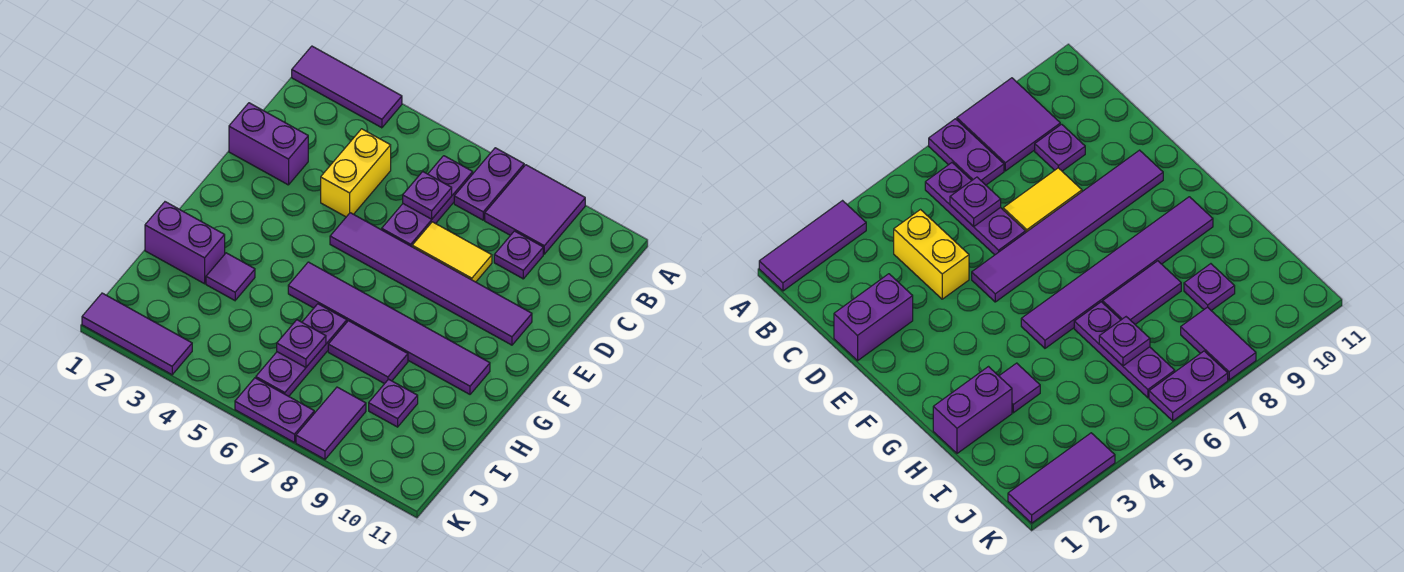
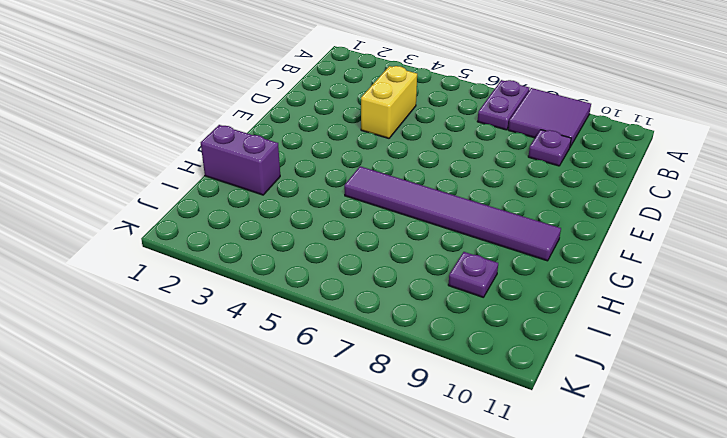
none -> purple tile A1:A3 level 1
none -> purple plate B6:D6 level 1
none -> purple brick D1:D2 level 1

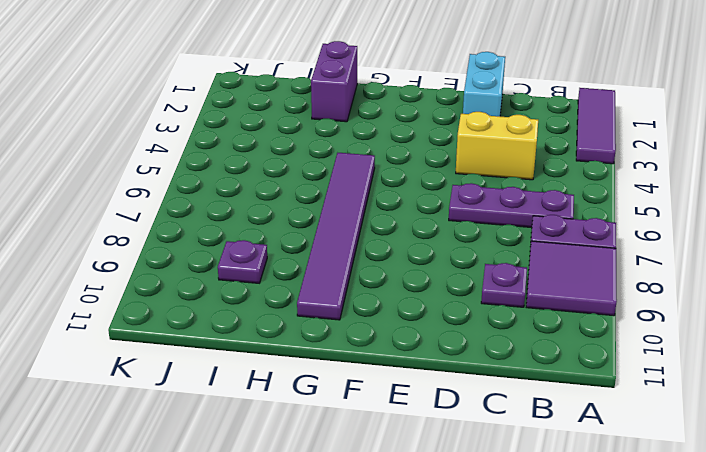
cyan brick D1:D2 level 1 -> purple brick D1:D2 level 1
none -> yellow tile D7:D8 level 1
none -> purple tile E5:E10 level 1
none -> purple tile H3 level 1

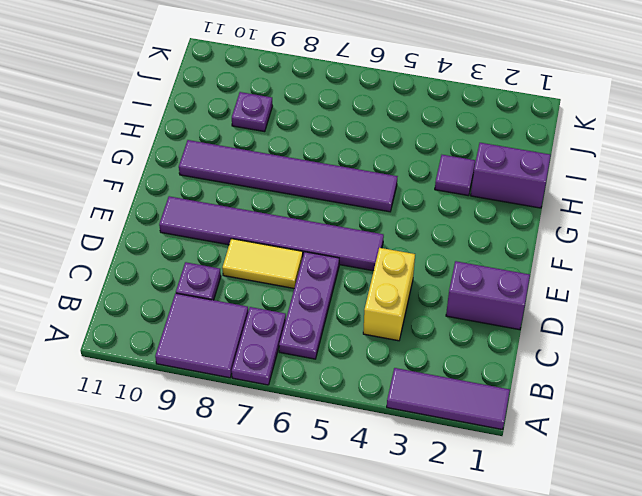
none -> purple plate H6:J6 level 1
none -> purple tile H7:H8 level 1
none -> purple tile J8:K8 level 1

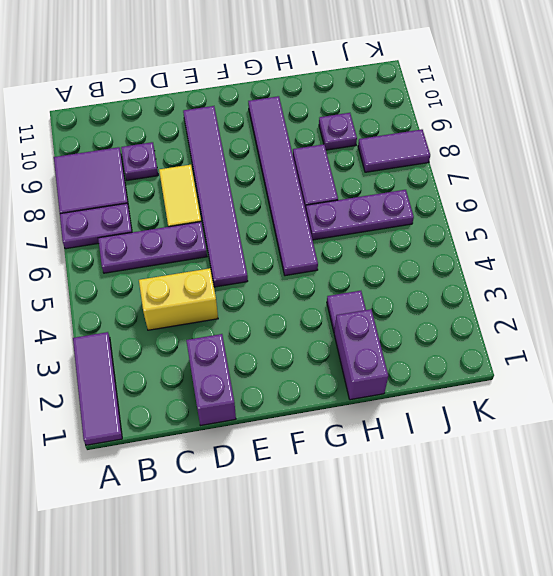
none -> purple tile K1:K3 level 1
none -> purple plate K6:K7 level 1
none -> purple plate C6 level 2

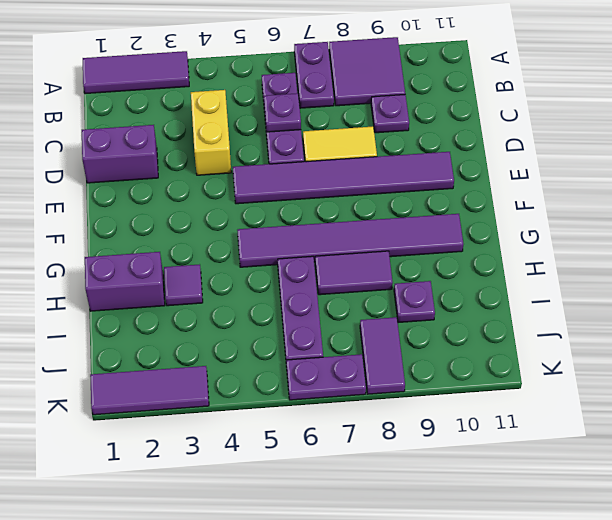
none -> purple plate I6 level 2

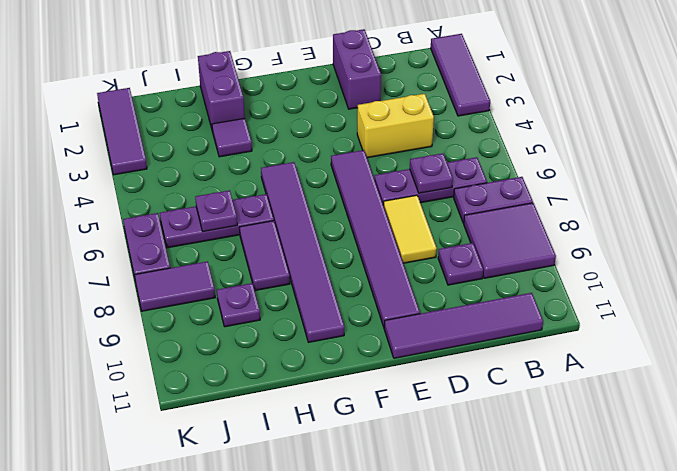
purple tile B11:E11 level 1 -> none

